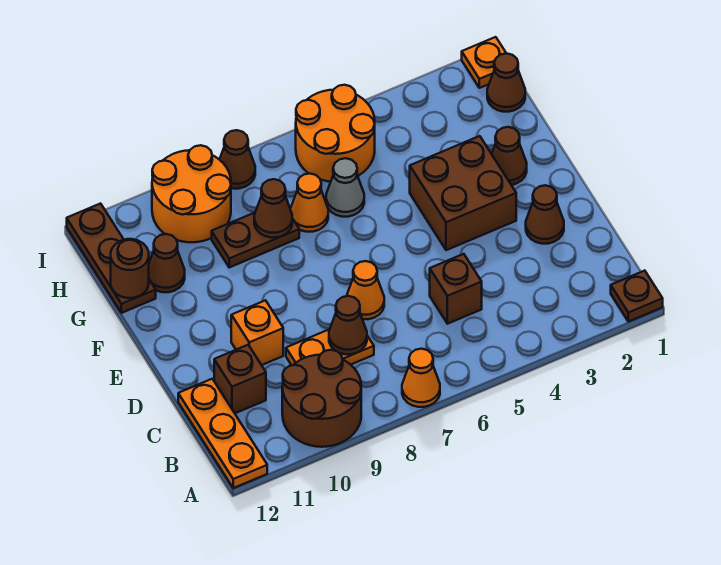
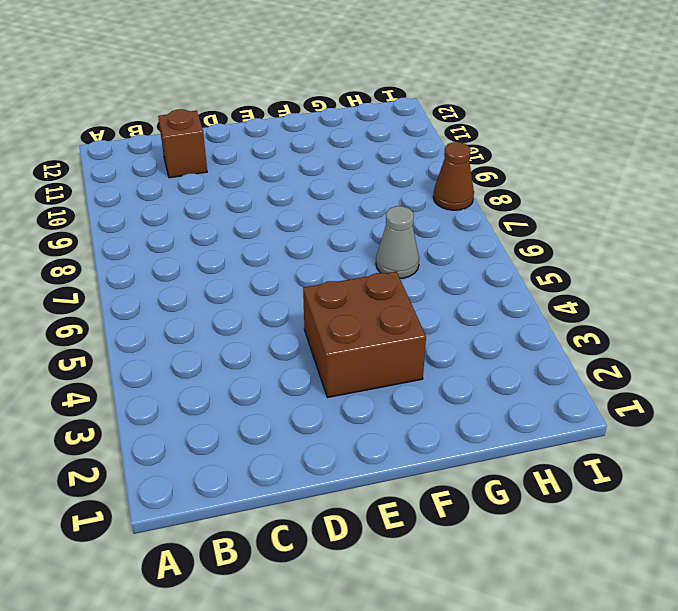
none -> brown plate A1 level 1
none -> orange cone A7 level 1
none -> brown round brick A9:B10 level 1

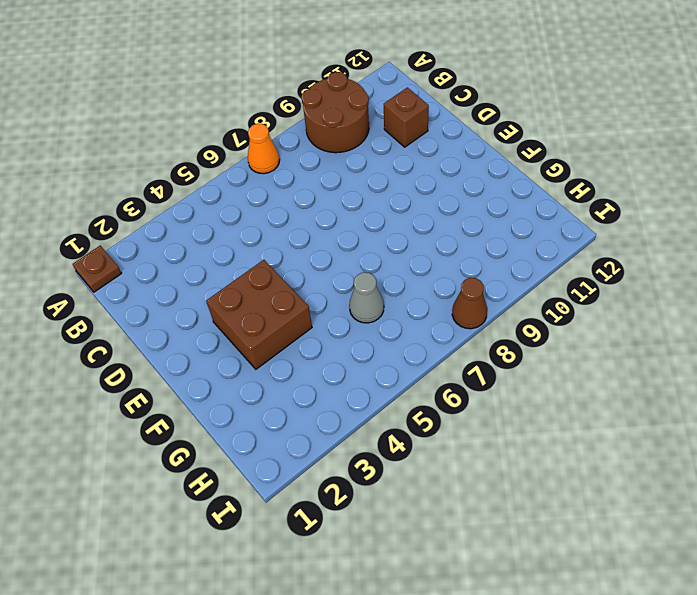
none -> orange plate A12:C12 level 1
none -> brown brick C5 level 1
none -> orange plate C8:C9 level 1

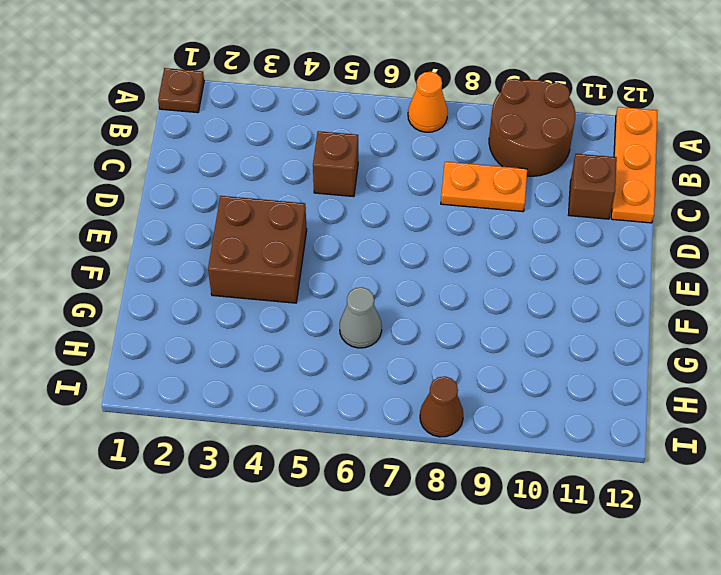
none -> brown cone D2 level 1
none -> orange cone D7 level 1
none -> orange brick D10 level 1

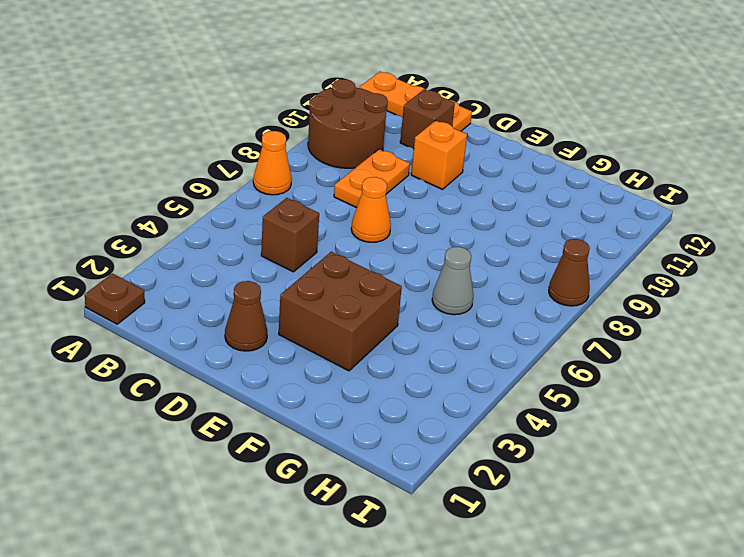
none -> brown cone F2 level 1
none -> orange cone G7 level 1
none -> brown plate G8:G9 level 1

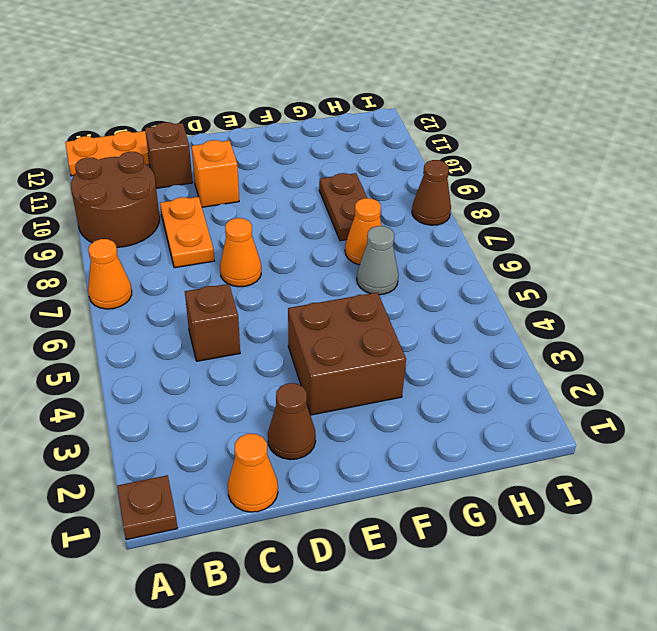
orange cone C1 level 1 -> none
none -> brown cone F2 level 1
none -> brown cone G11 level 1
none -> brown plate G12:I12 level 1

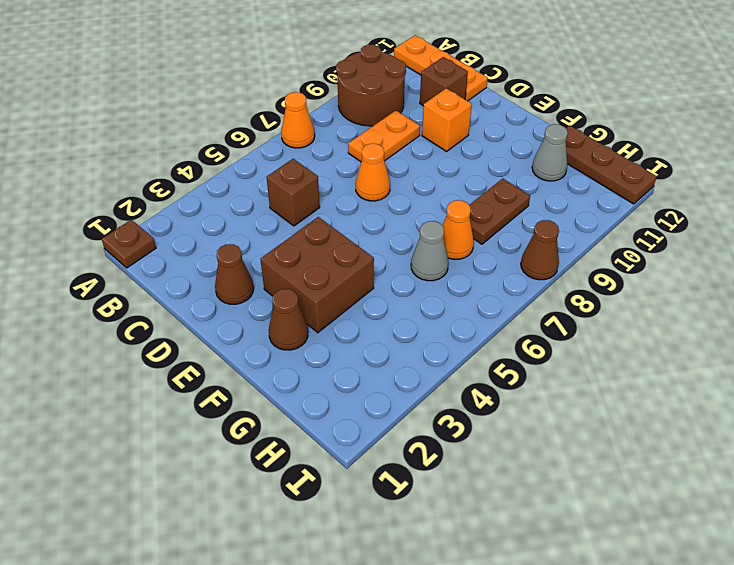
grey cone G11 level 1 -> brown cone G11 level 1
none -> brown cone H1 level 1
none -> orange round brick H5:I6 level 1
none -> orange round brick H9:I10 level 1

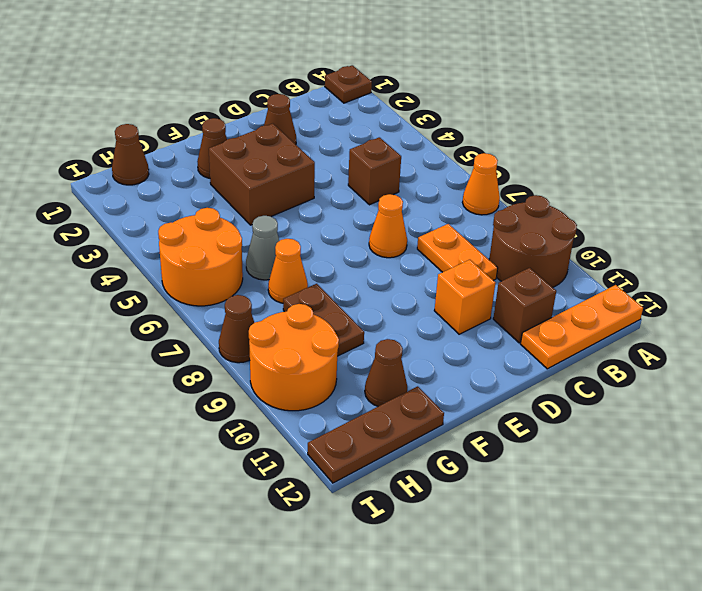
none -> orange plate I1 level 1
none -> brown cone C8 level 2
none -> brown cone G8 level 2

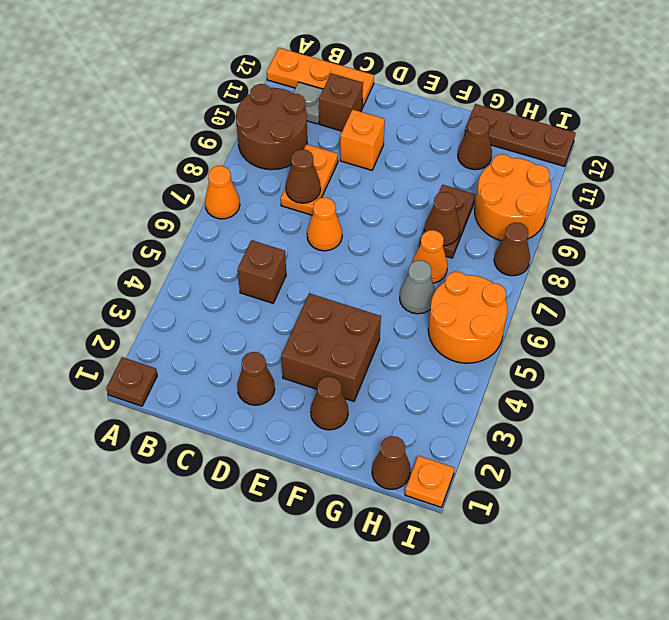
grey plate B11 level 1 -> none
none -> brown round brick G12 level 2

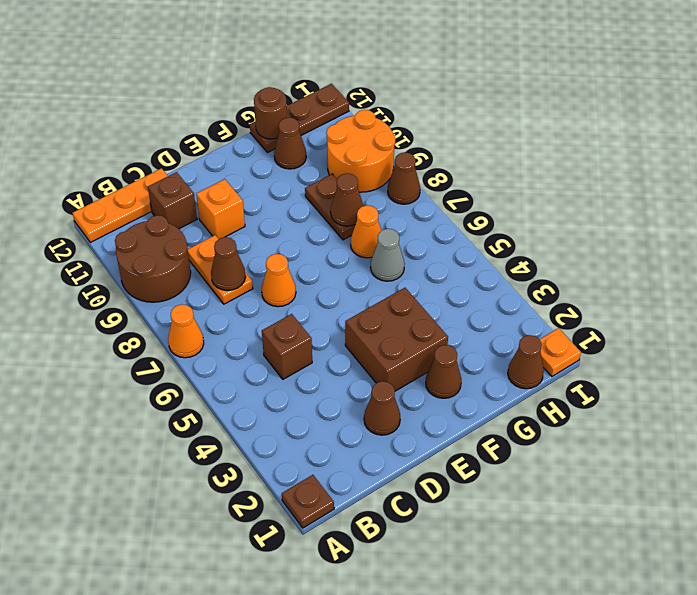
none -> orange round brick H5:I6 level 1

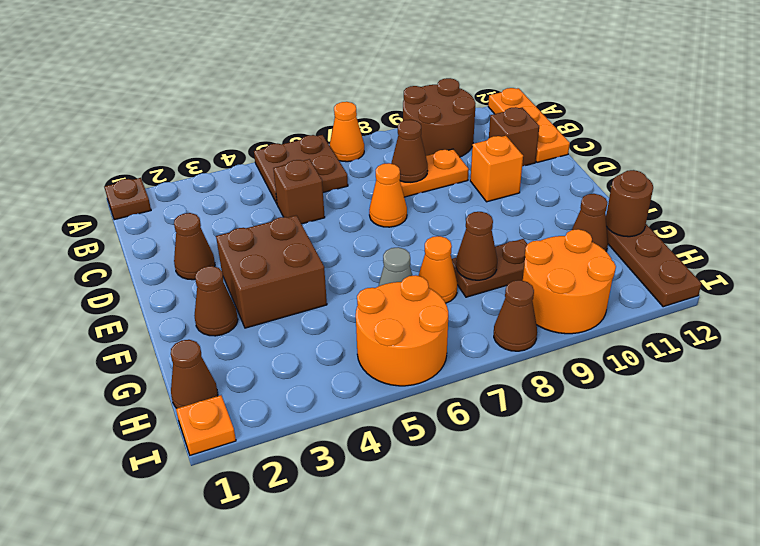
brown plate A5:B6 level 1 -> none

